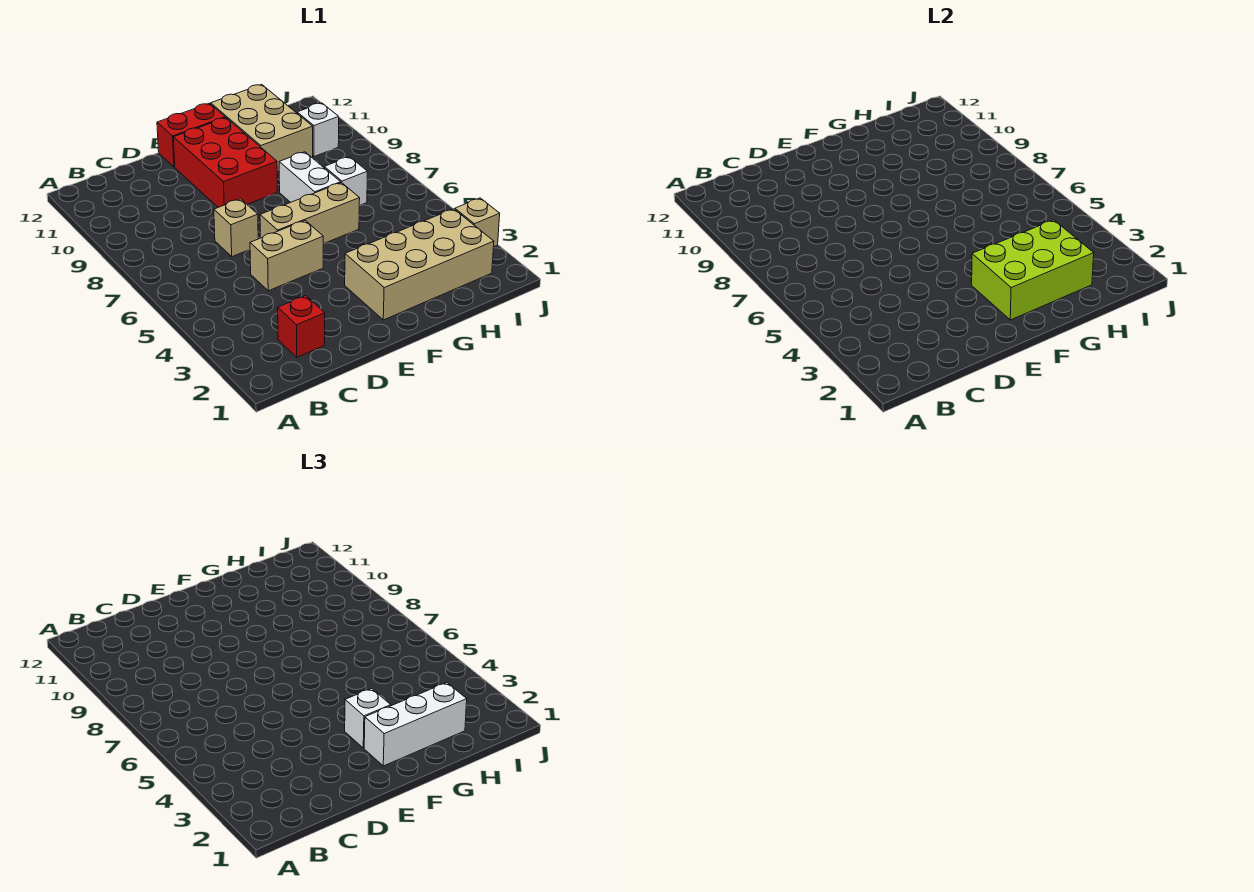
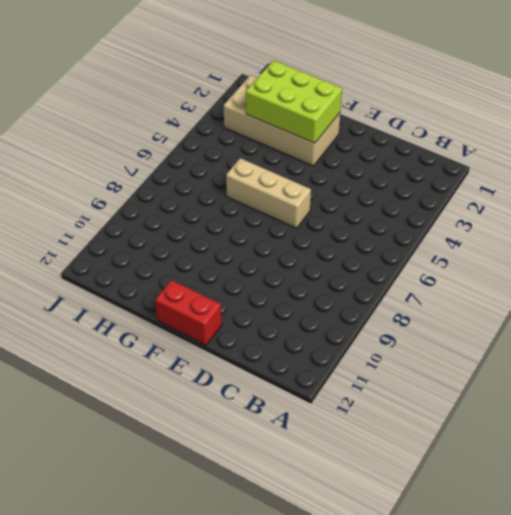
none -> red brick C2 level 1
none -> tan brick D5:E5 level 1
none -> tan brick D7 level 1

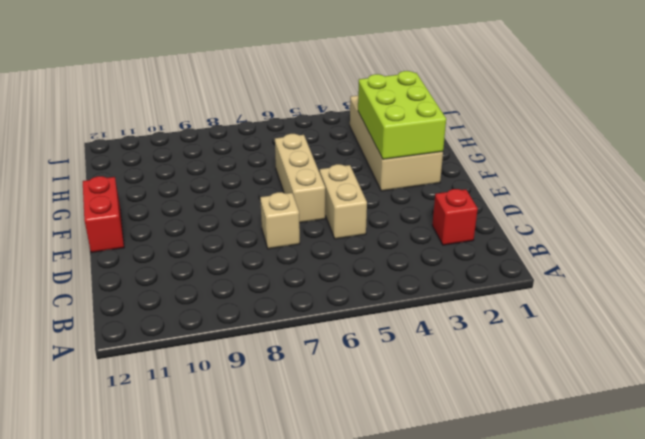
none -> red brick E9:F11 level 1
none -> white brick G7:G8 level 1
none -> tan brick G10:H12 level 1

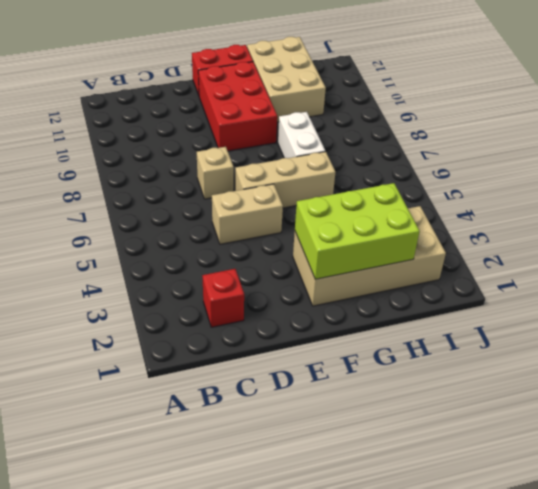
none -> white brick H7 level 1
none -> white brick I10 level 1
none -> tan brick J3 level 1

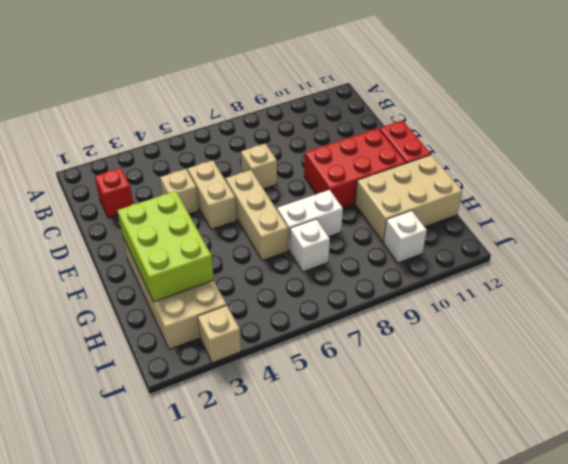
tan brick D4 level 1 -> none
none -> white brick F2:H2 level 3
none -> white brick F3 level 3

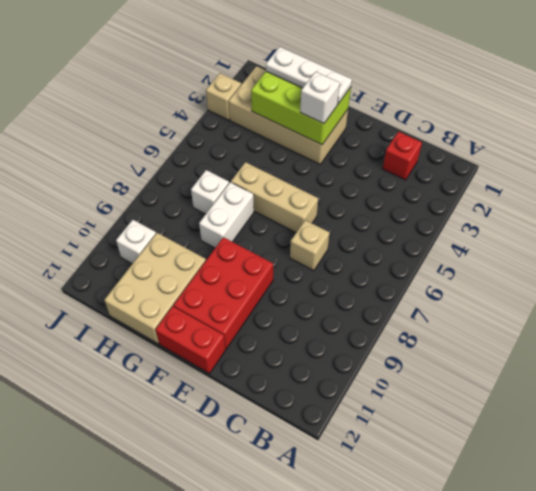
white plate F2:H2 level 3 -> white brick F2:H2 level 3
none -> tan brick D5:E5 level 1

